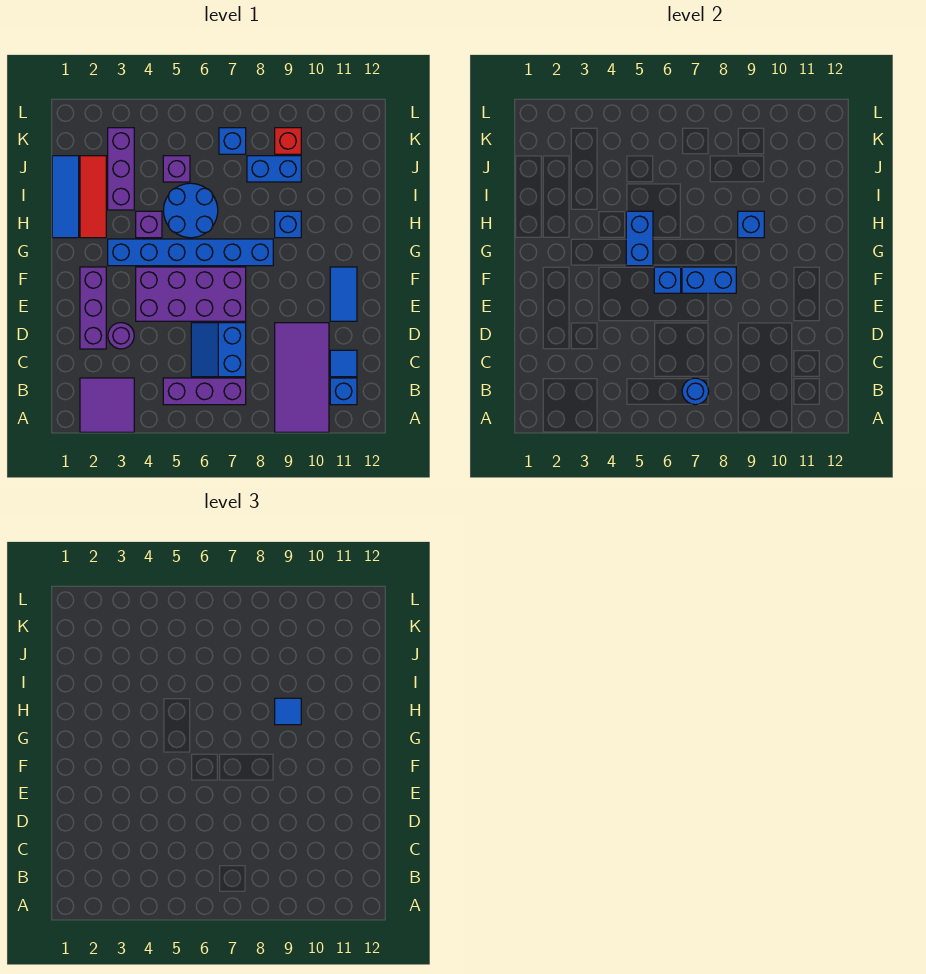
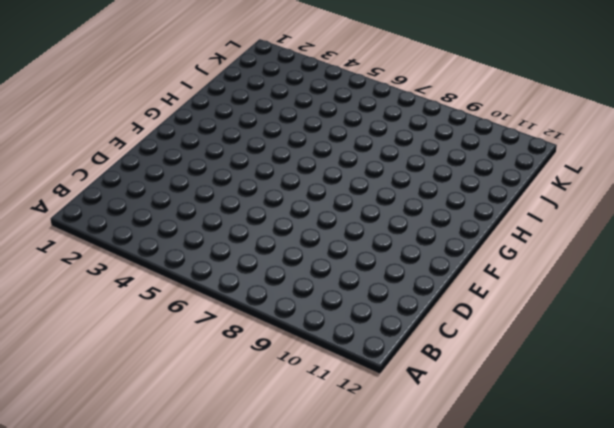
none -> purple tile A2:B3 level 1
none -> purple tile A9:D10 level 1
none -> purple brick B5:B7 level 1

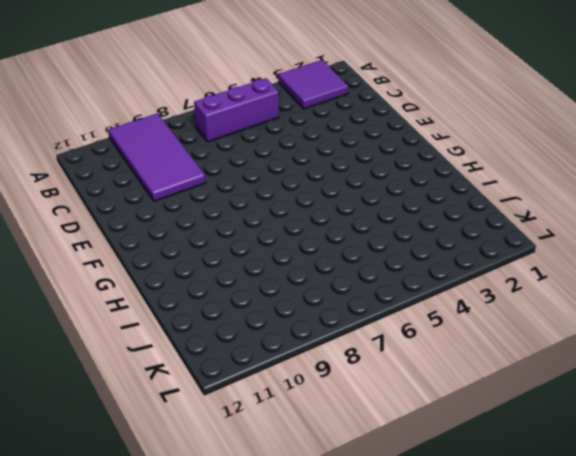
none -> blue brick B11 level 1
none -> blue slope C6:D7 level 1 top 7
none -> blue tile C11 level 1

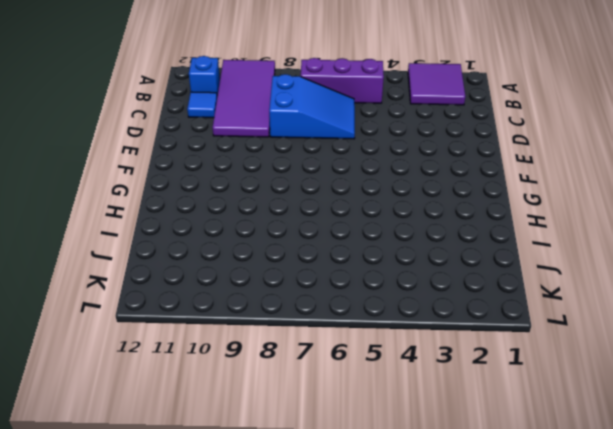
blue slope C6:D8 level 1 top 8 -> blue slope C6:D7 level 1 top 7
none -> purple brick D2:F2 level 1
none -> purple round brick D3 level 1
none -> purple brick E4:F7 level 1

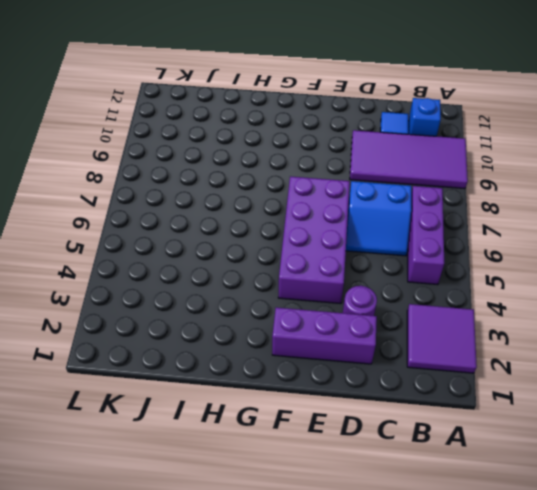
none -> blue tile E11:F11 level 1
none -> blue brick G3:G8 level 1
none -> blue tile H1:J1 level 1

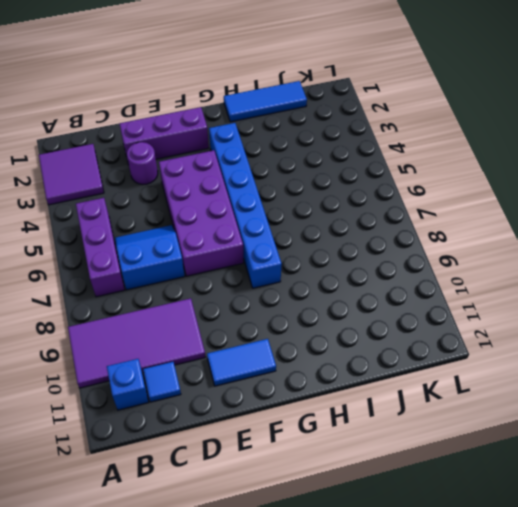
none -> red tile H2:J2 level 1
none -> purple brick H4 level 1
none -> blue round brick H5:I6 level 1

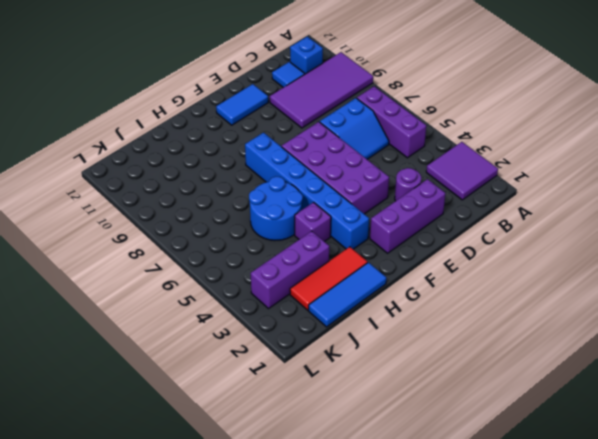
none -> blue brick H9 level 1
none -> purple brick J5 level 1
none -> blue brick J8:J9 level 1

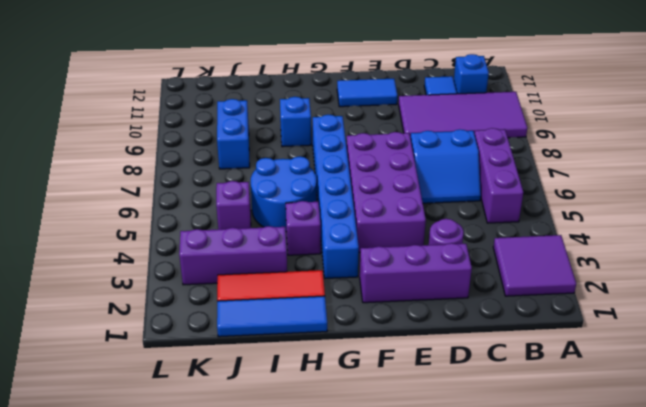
none -> blue brick K7 level 1
none -> red brick K9 level 1
none -> blue round brick B7 level 2

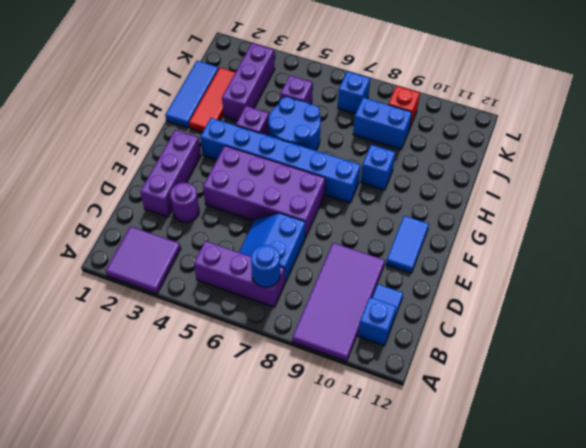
none -> blue brick F6 level 2
none -> blue brick F7:F8 level 2
none -> blue brick G5:H5 level 2

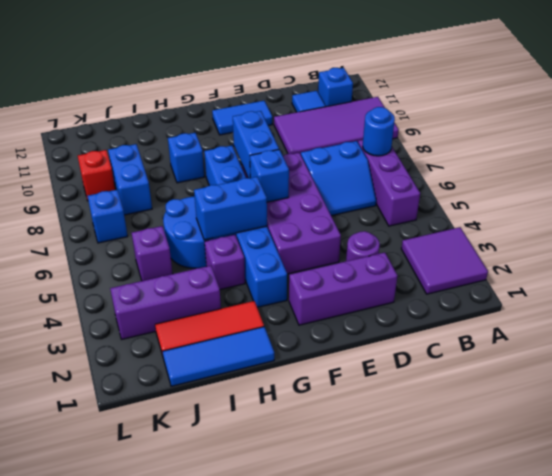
none -> blue brick H9 level 2
none -> blue tile H9 level 3

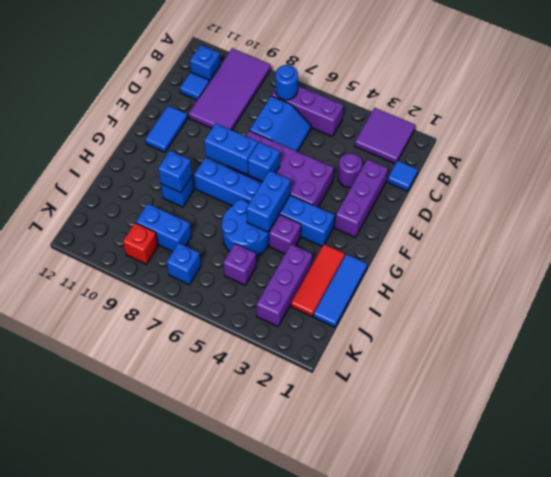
blue tile C1 level 1 -> blue tile H9 level 3

